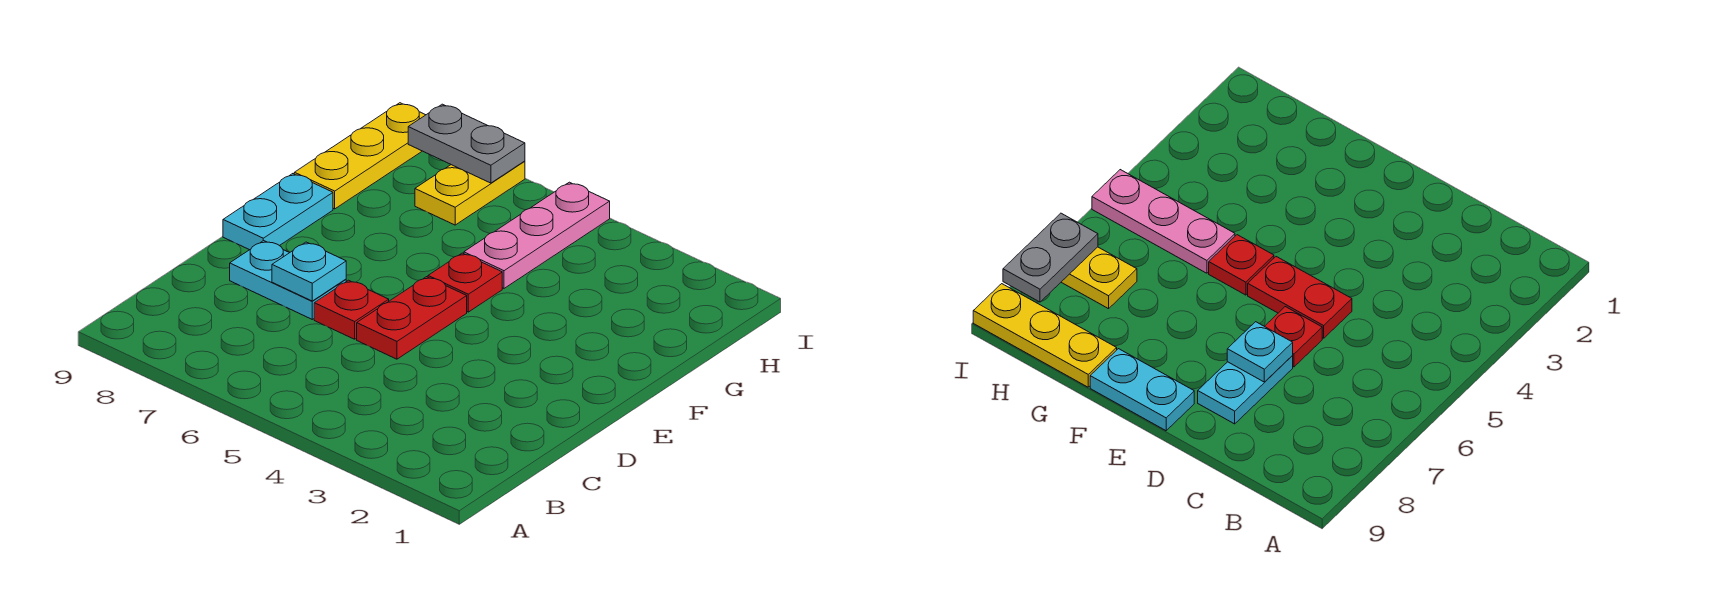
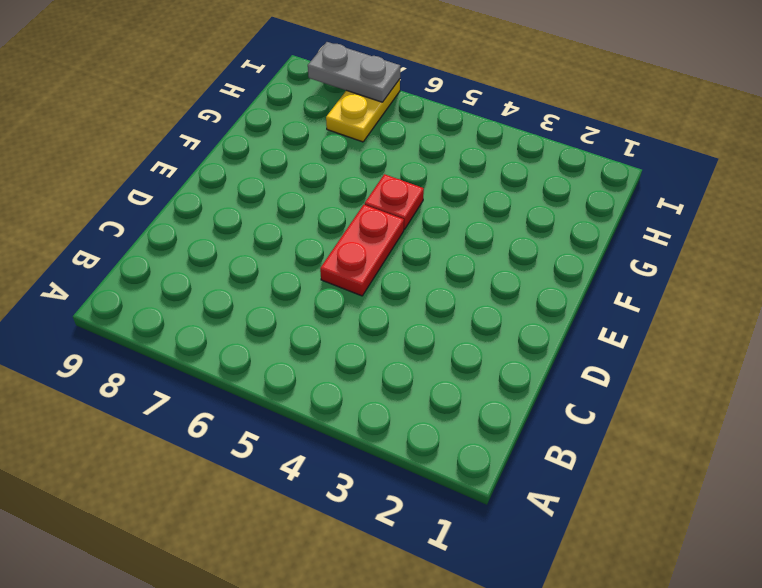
none -> red plate D6 level 1
none -> cyan plate D7:D8 level 1

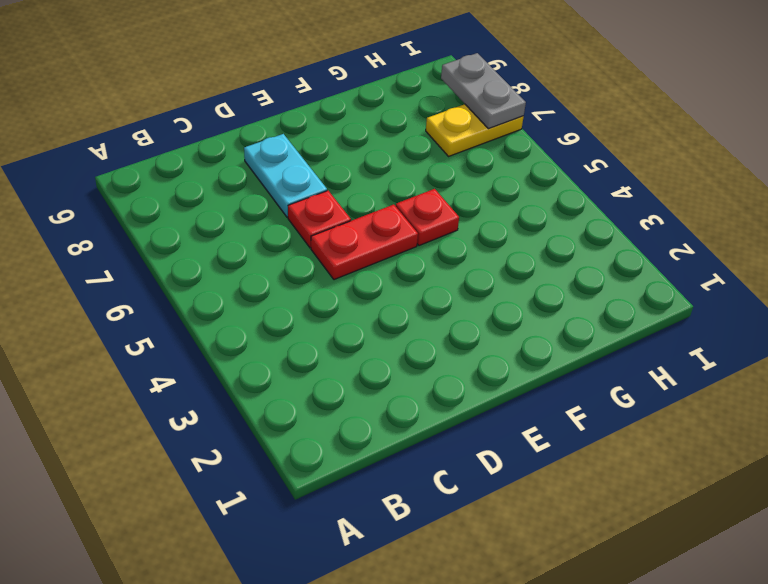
none -> cyan plate E9:F9 level 1
none -> pink plate G5:I5 level 1

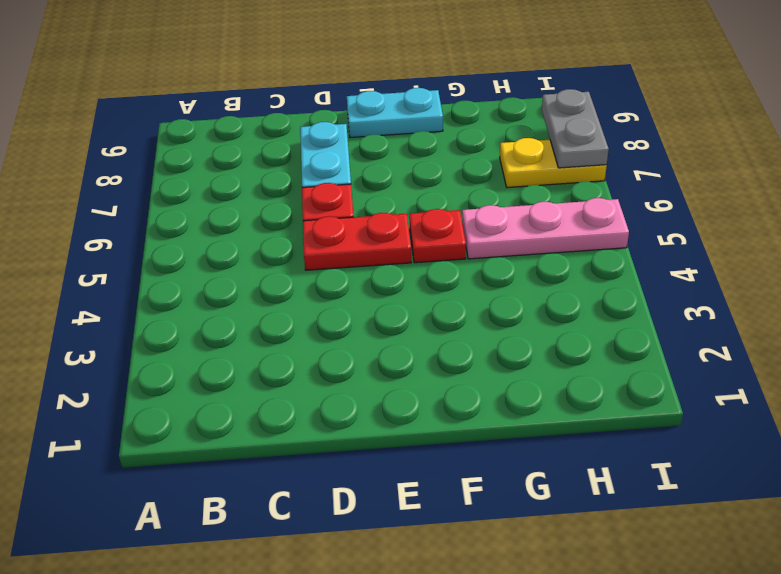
none -> yellow plate G9:I9 level 1
none -> cyan plate D7 level 2

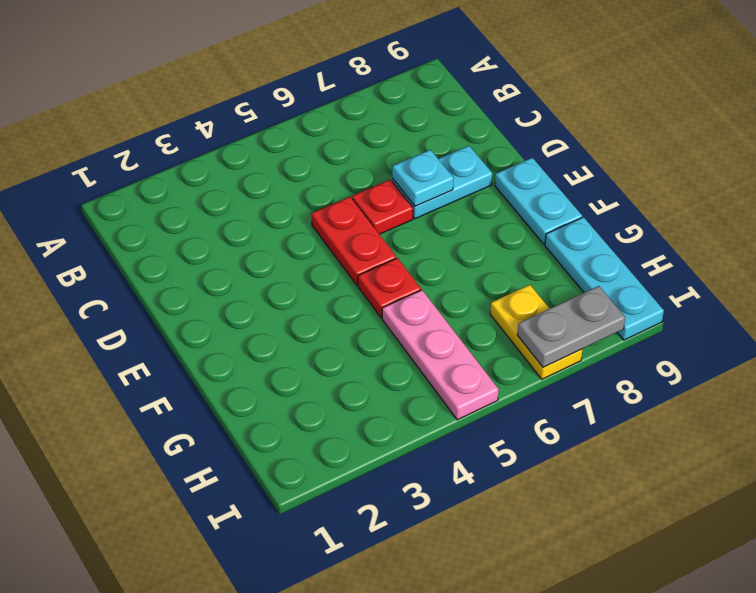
cyan plate G9:I9 level 1 -> yellow plate G9:I9 level 1

